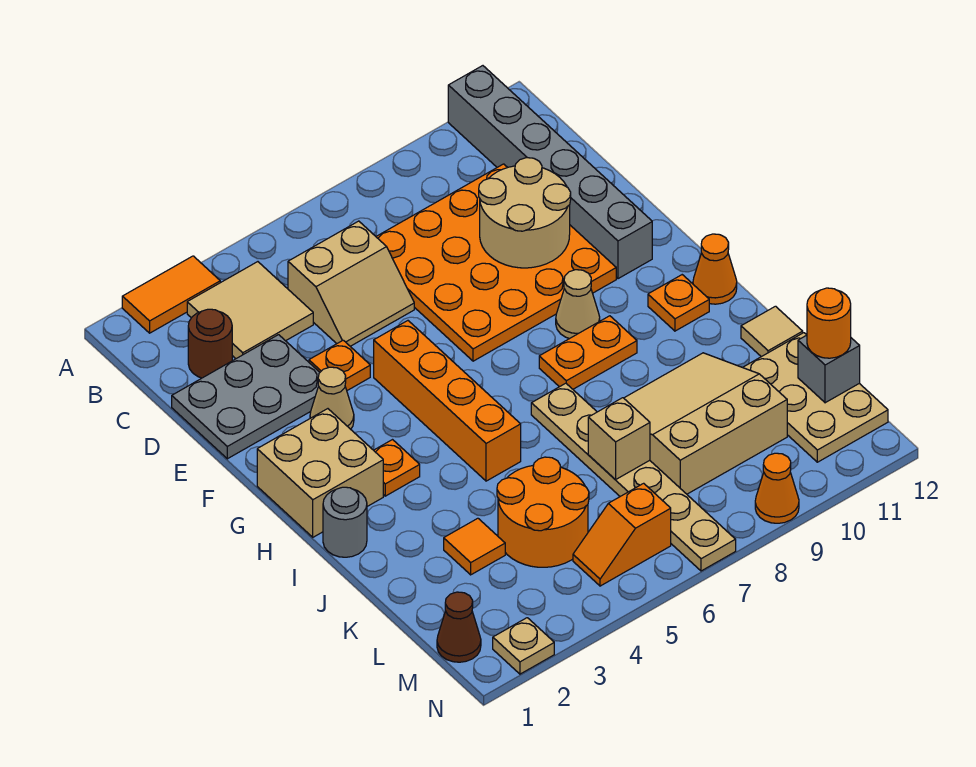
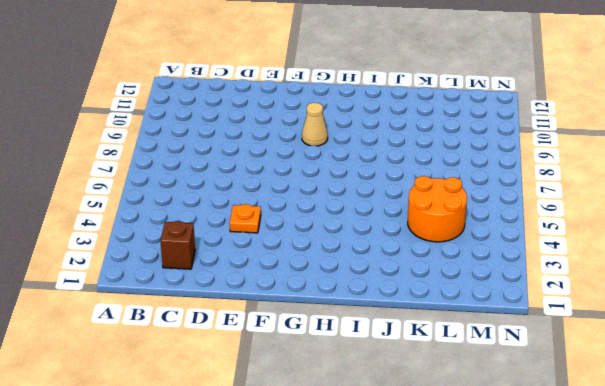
brown brick C2 level 1 -> brown round brick C2 level 1
none -> orange tile A2:A3 level 1
none -> grey brick A11:F11 level 1
none -> tan tile B3:C4 level 1
none -> tan slope C5:D6 level 1 top C

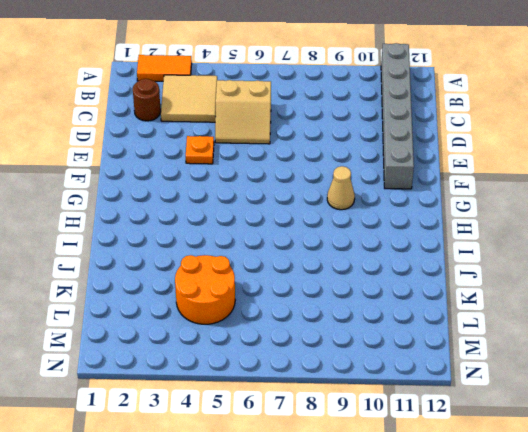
none -> orange plate C7:F10 level 1
none -> grey plate D1:E3 level 1
none -> tan cone F3 level 1
none -> orange brick F5:I5 level 1

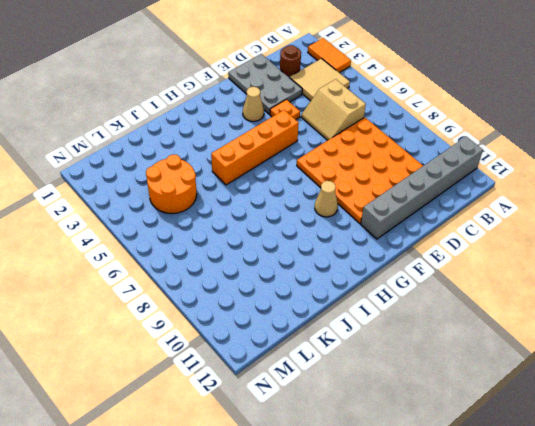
none -> tan brick G1:H2 level 1
none -> orange plate H3 level 1
none -> orange plate H8:H9 level 1
none -> orange plate H11 level 1

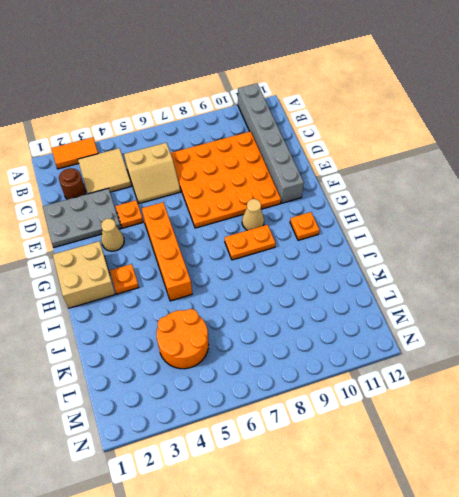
none -> orange cone H12 level 1
none -> grey round brick I1 level 1
none -> tan plate I7:N7 level 1
none -> tan slope J8:L10 level 1 top L

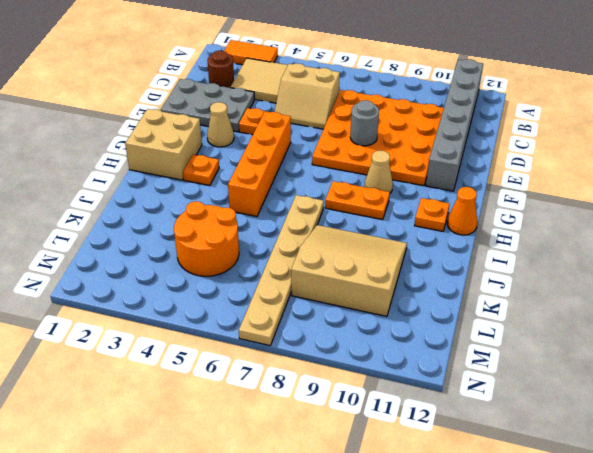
grey round brick E8 level 2 -> grey round brick I1 level 1
none -> tan tile J12 level 1
none -> orange tile K3 level 1
none -> tan plate K11:M12 level 1
none -> brown cone M1 level 1

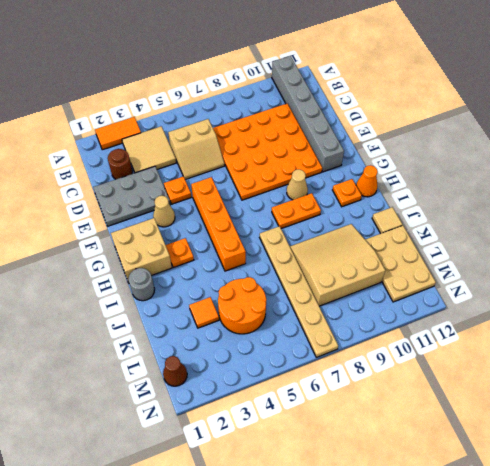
none -> orange slope M5:M6 level 1 top 6
none -> tan plate N2 level 1
none -> orange cone N9 level 1
none -> tan round brick D9:E10 level 2

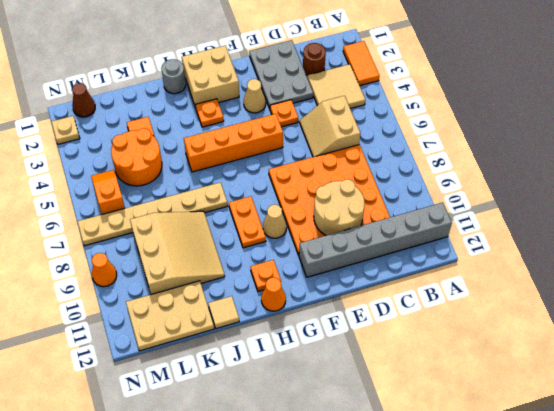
none -> tan brick K7 level 2
none -> grey brick L12 level 2
none -> orange round brick L12 level 3

